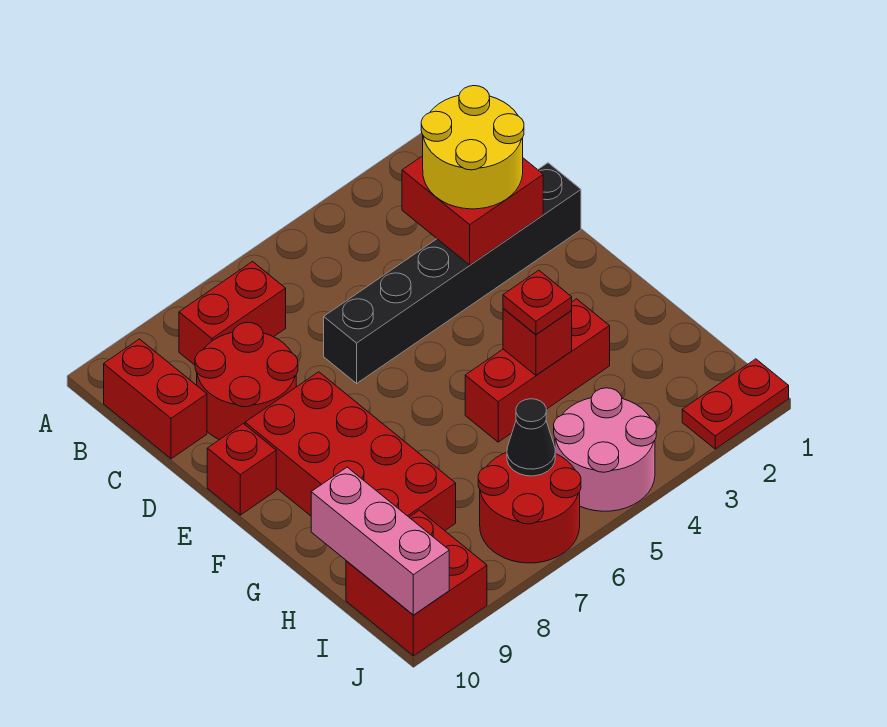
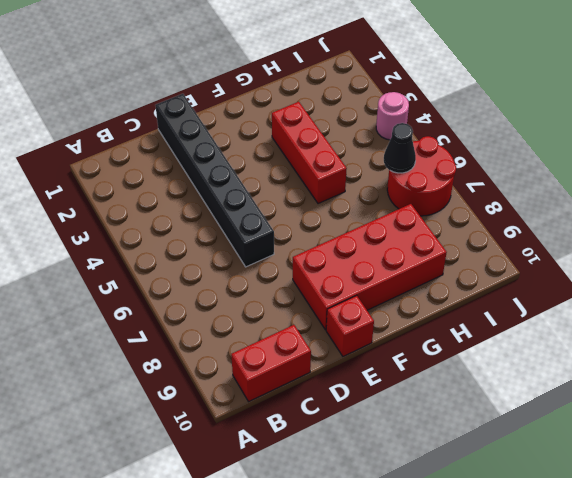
pink round brick J4 level 1 -> pink round brick I4:J5 level 1
none -> red brick B7:B8 level 1
none -> red round brick C8:D9 level 1
none -> red brick I9:J10 level 1

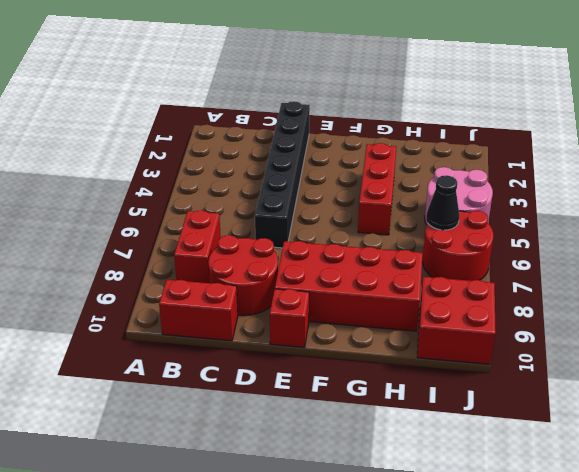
none -> red plate J1:J2 level 1
none -> red brick C2:D3 level 2
none -> red brick G4 level 2

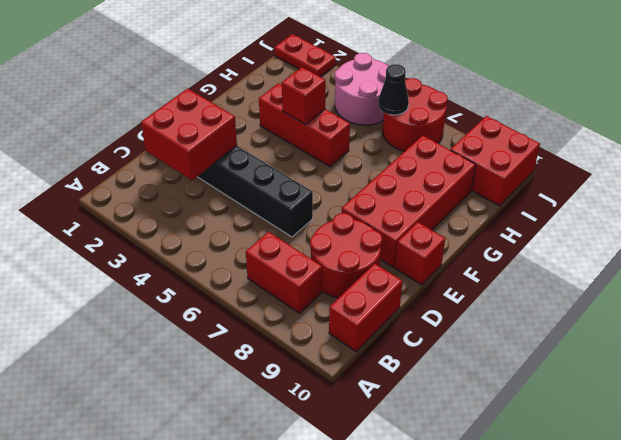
none -> pink brick H10:J10 level 2
none -> yellow round brick C2:D3 level 3
none -> red plate G4 level 3

